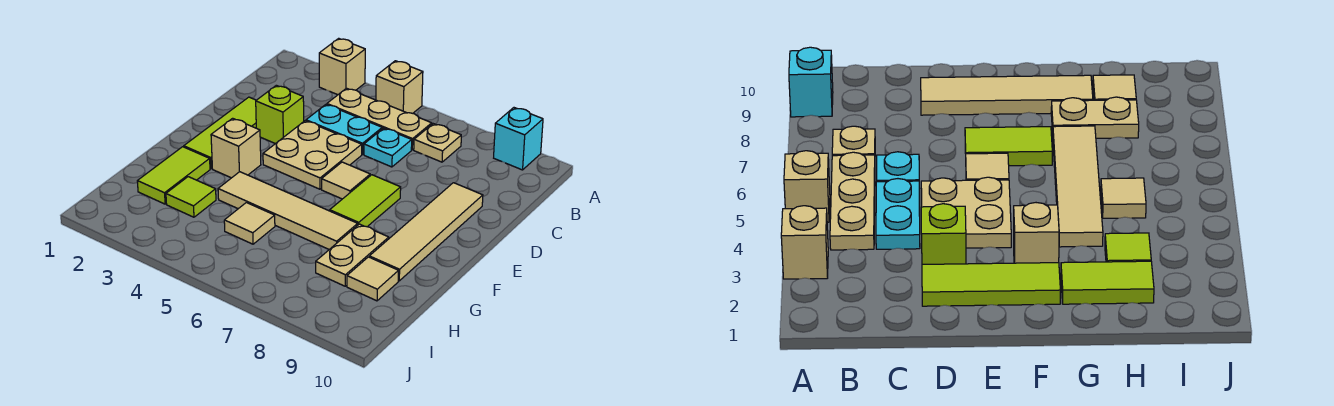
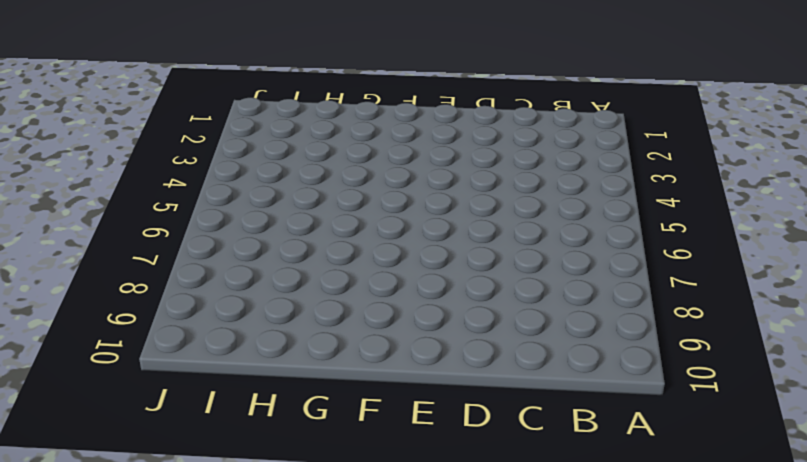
none -> tan brick A3 level 1
none -> tan brick A5 level 1
none -> cyan brick A9 level 1

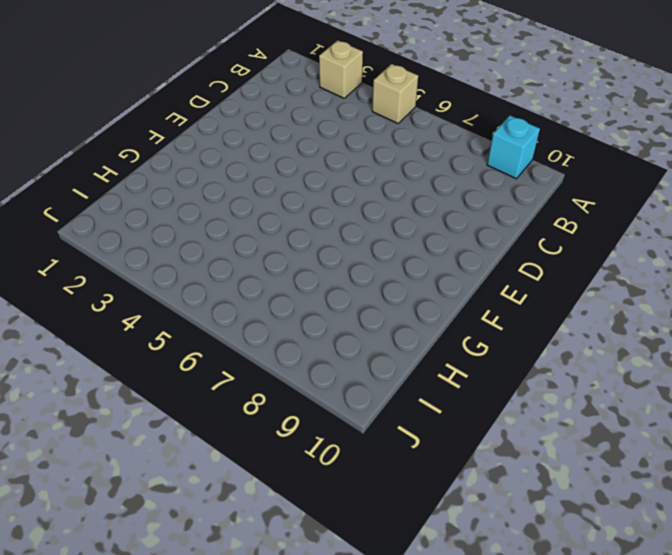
none -> tan plate B4:B6 level 1
none -> tan plate B7 level 1
none -> cyan plate C4:C5 level 1

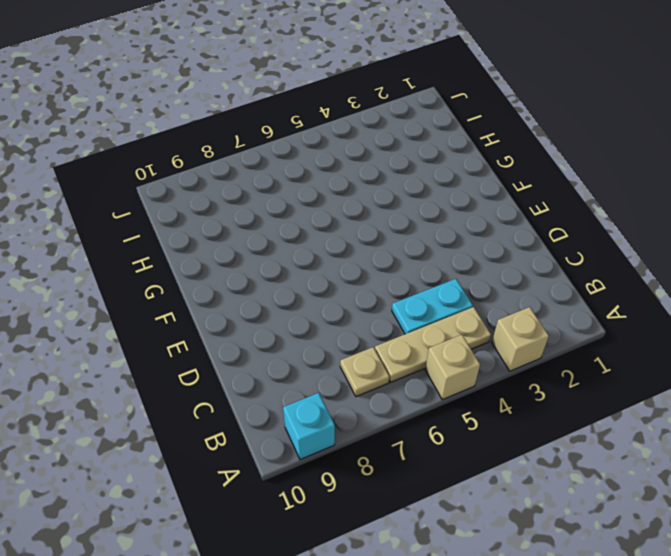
none -> cyan plate C6 level 1
none -> lime tile D2:F2 level 1
none -> lime brick D3 level 1

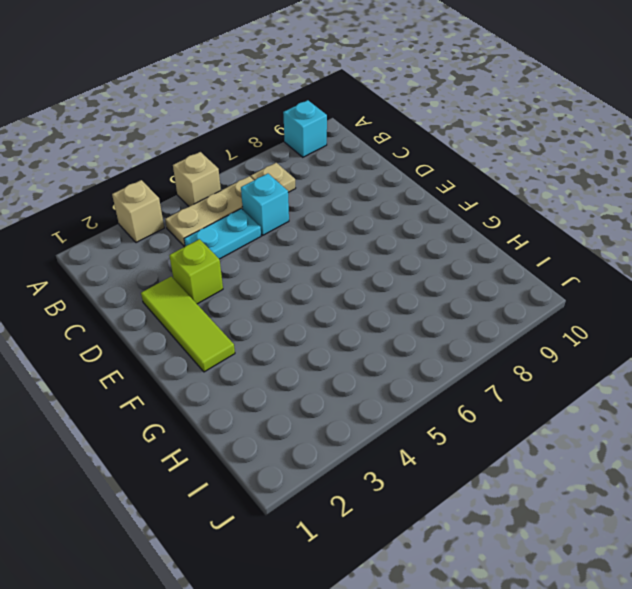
cyan brick C6 level 1 -> cyan plate C6 level 1
none -> tan plate D4:E5 level 1
none -> tan tile D9:G9 level 1
none -> tan tile E6 level 1

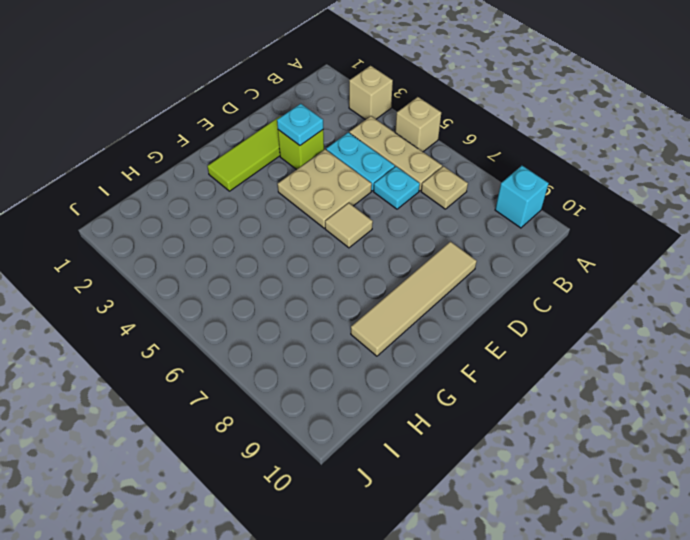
cyan plate D3 level 2 -> none
none -> lime tile E7:F7 level 1
none -> tan brick F3 level 1
none -> lime tile G2:H2 level 1

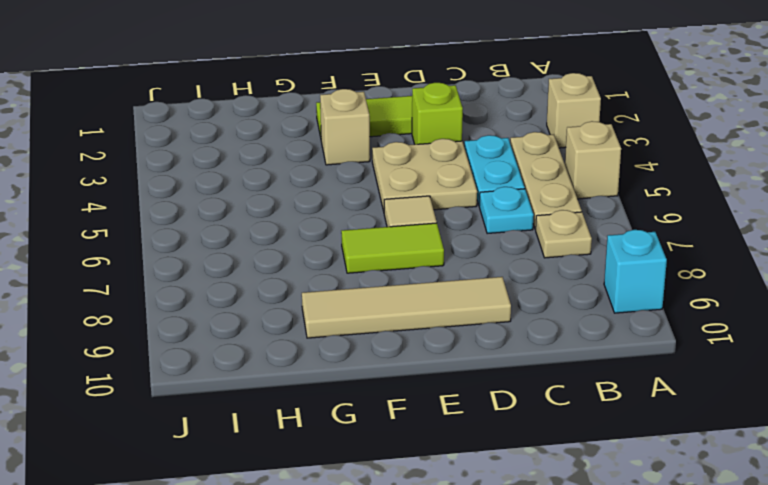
none -> lime tile G2:H2 level 1
none -> tan tile G4:G7 level 1
none -> tan plate G8:H8 level 1

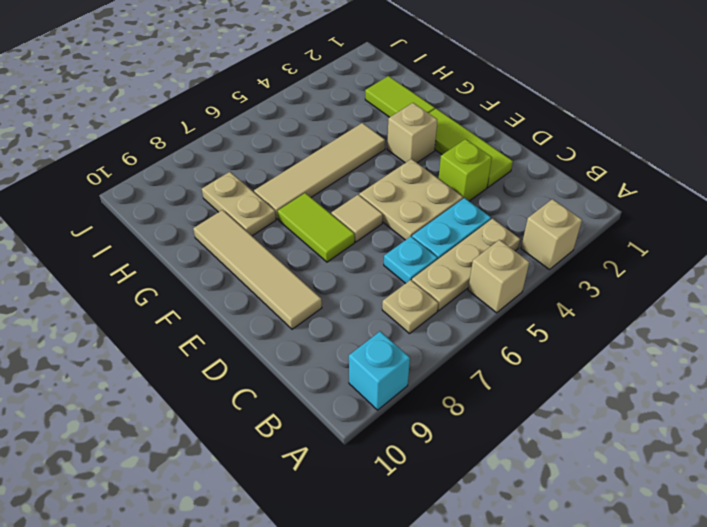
none -> lime tile H3 level 1
none -> tan tile H5 level 1
none -> tan tile H9 level 1

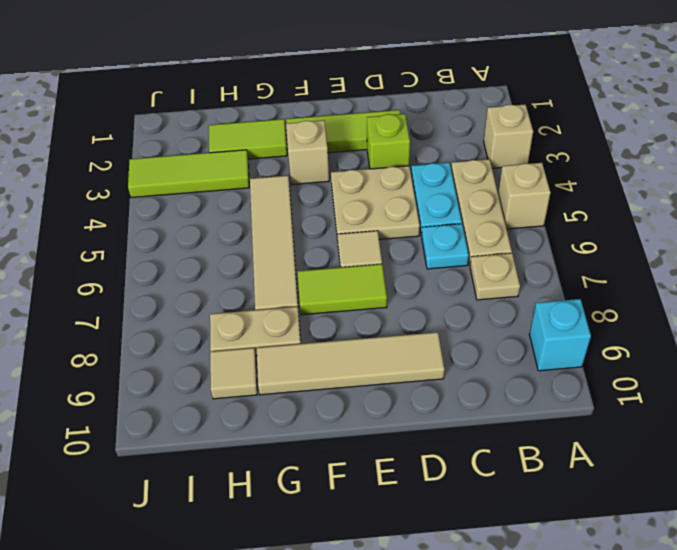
lime tile H3:J3 level 1 -> lime tile H3 level 1
none -> tan tile H5 level 1

